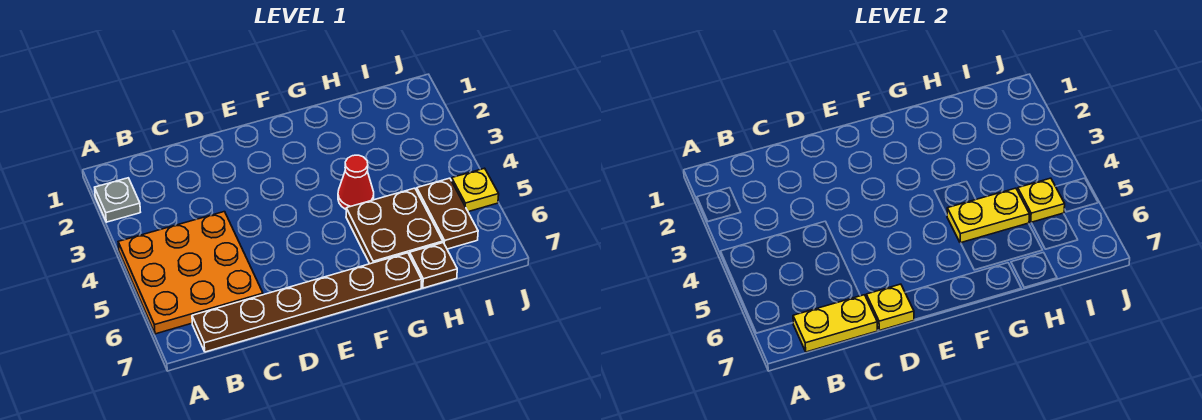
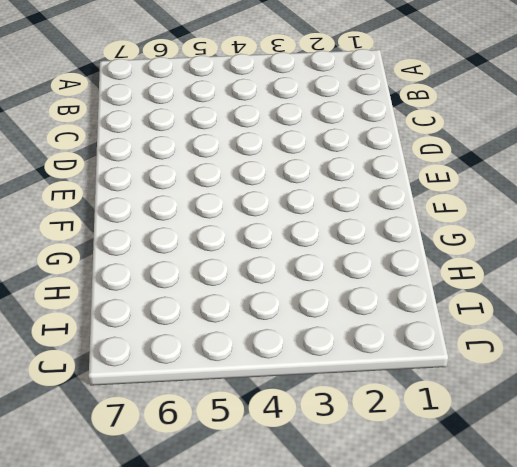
none -> grey plate A2 level 1
none -> orange plate A4:C6 level 1
none -> brown plate B7:G7 level 1

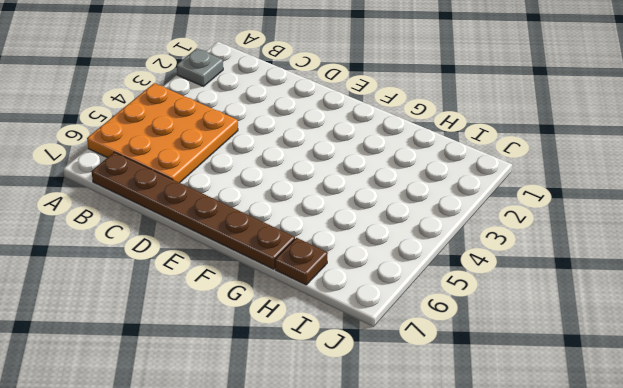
none -> red cone G4 level 1
none -> brown plate G5:H6 level 1
none -> brown plate I5:I6 level 1

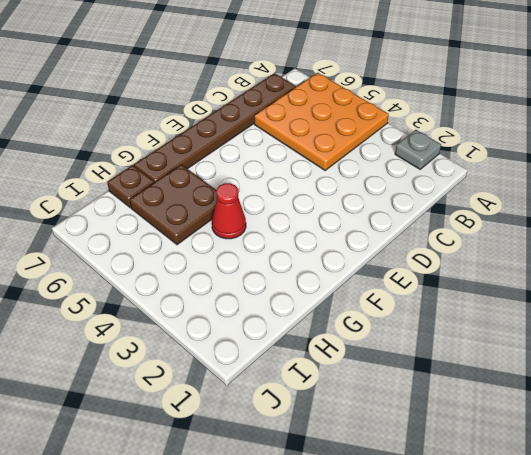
none -> brown plate I5:I6 level 1
none -> yellow plate J5 level 1
none -> yellow plate B7:C7 level 2

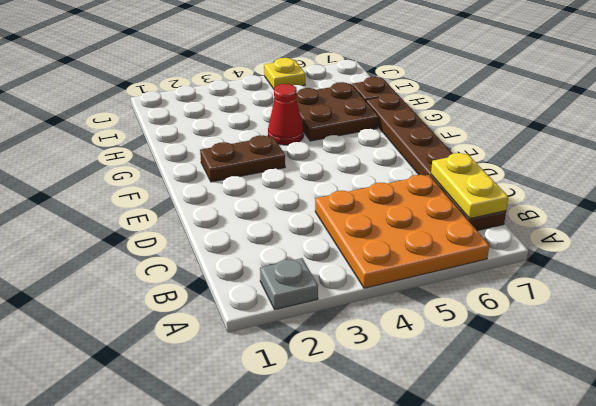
brown plate F2:F3 level 1 -> brown plate I5:I6 level 1
none -> yellow plate D7 level 2
none -> yellow plate G5:H5 level 2
none -> yellow plate I5 level 2

